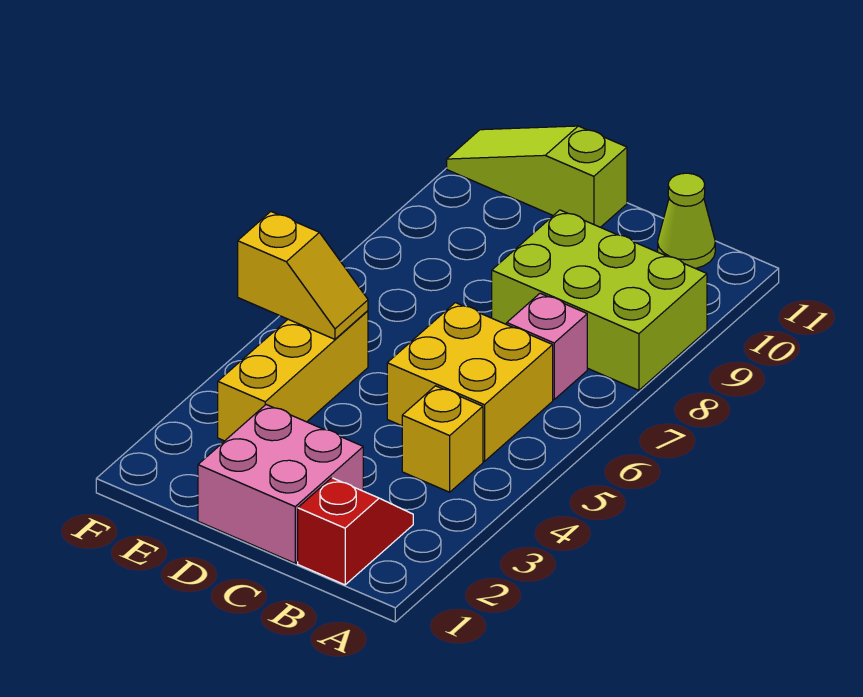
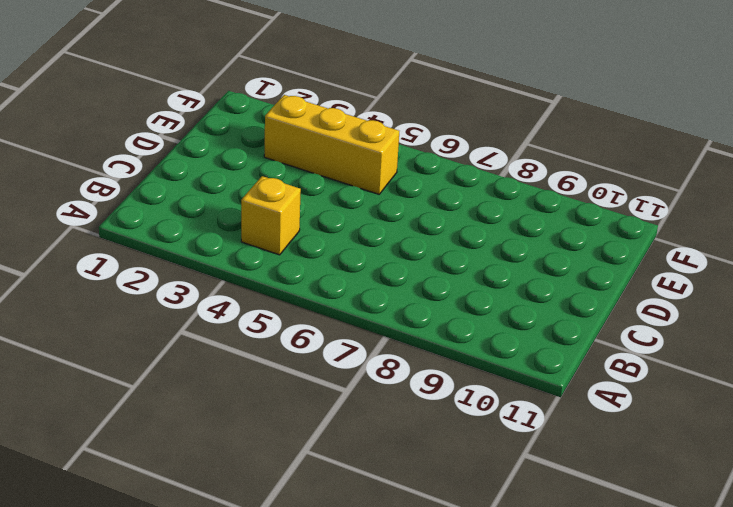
none -> lime brick A8:C9 level 1
none -> red slope B1:B2 level 1 top 1

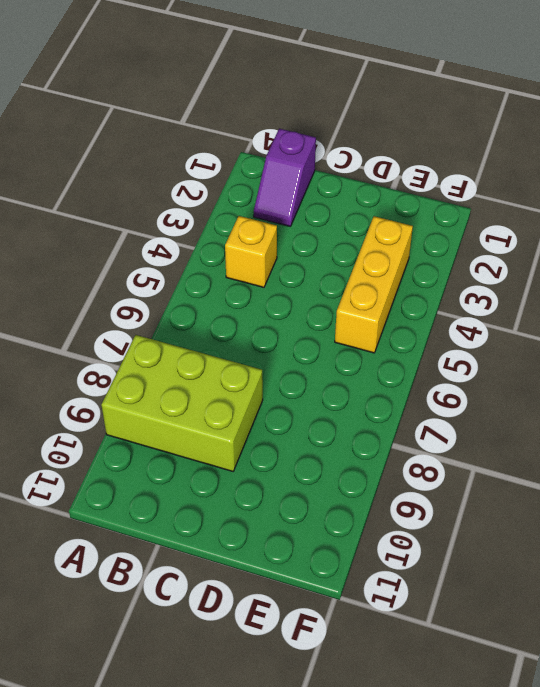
purple slope B1:B2 level 1 top 1 -> red slope B1:B2 level 1 top 1
none -> yellow brick B5:C6 level 1
none -> pink brick B7 level 1

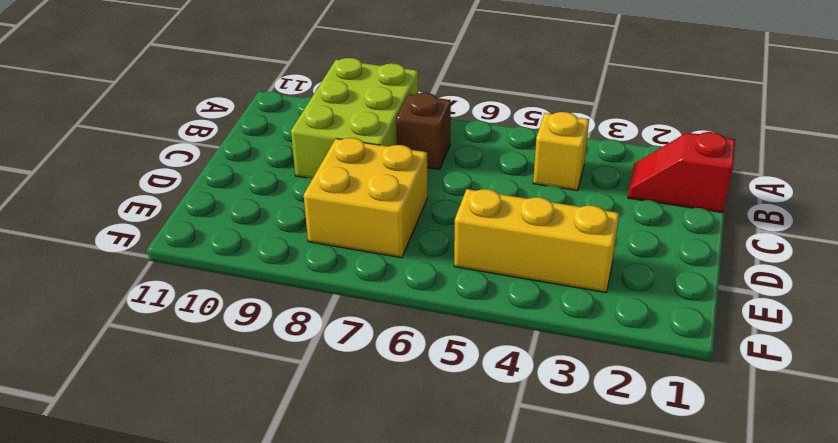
brown brick B7 level 1 -> pink brick B7 level 1
yellow brick D7:E8 level 1 -> yellow brick B5:C6 level 1
none -> lime cone B11 level 1
none -> pink brick C1:D2 level 1

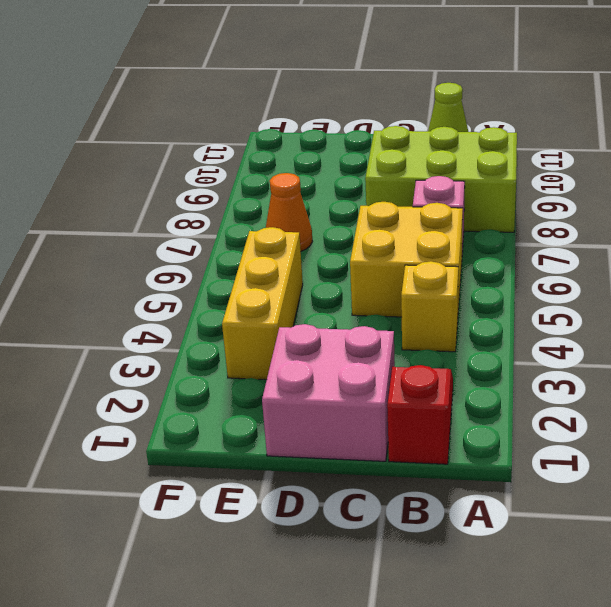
orange cone E7 level 1 -> none
none -> lime slope D11:F11 level 1 top D
none -> yellow slope E5:F5 level 2 top F

